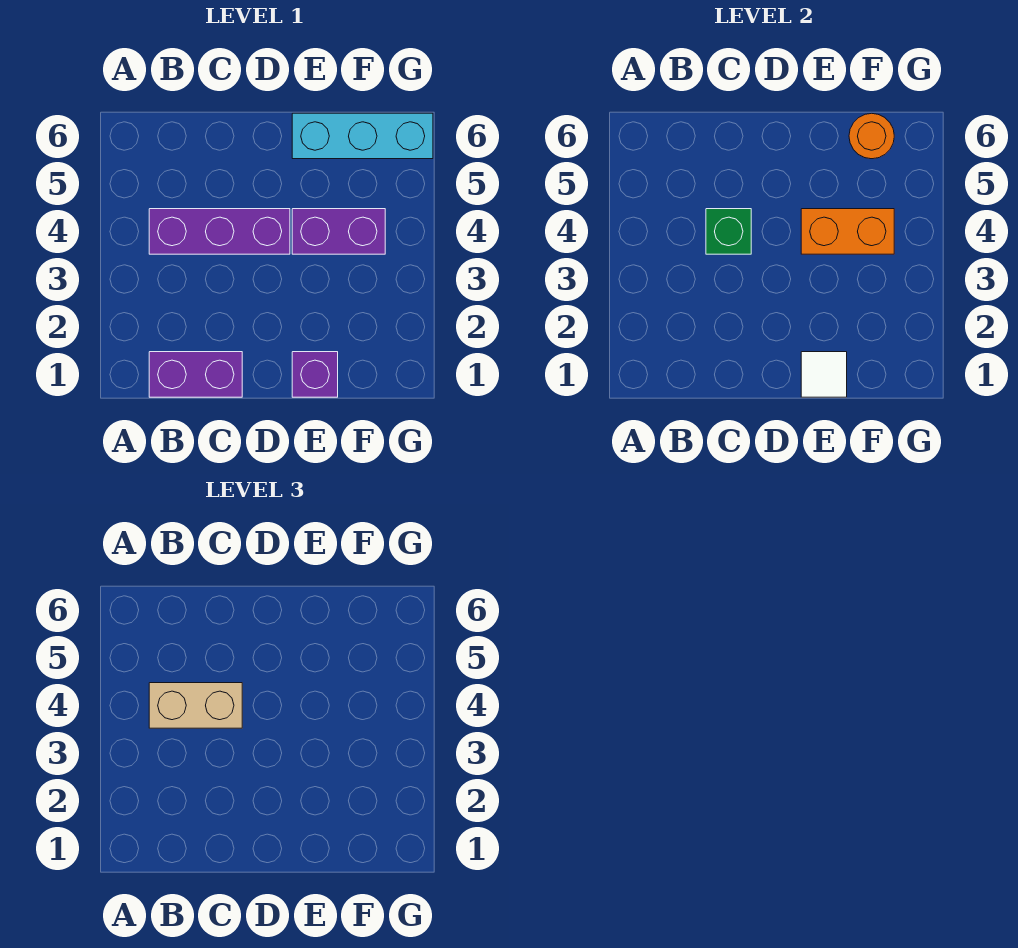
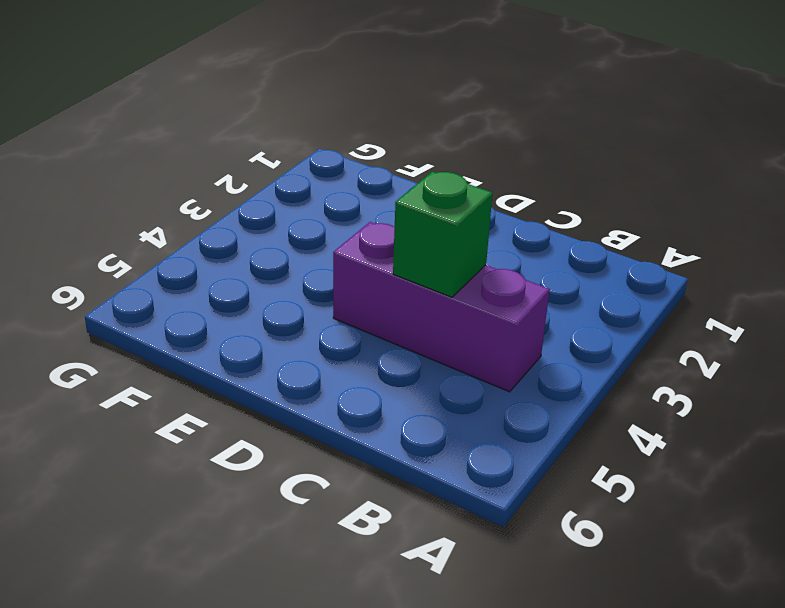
none -> purple brick B1:C1 level 1
none -> purple brick E1 level 1

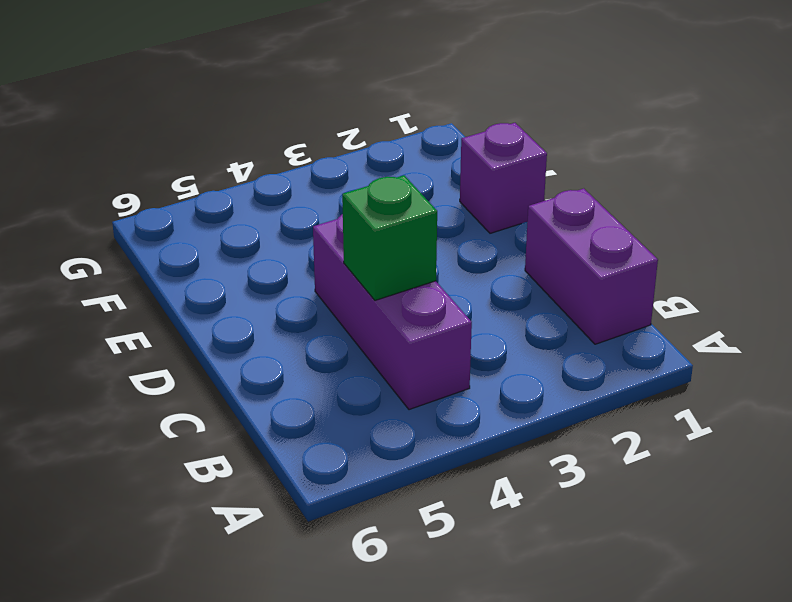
none -> purple brick E4:F4 level 1
none -> cyan brick E6:G6 level 1

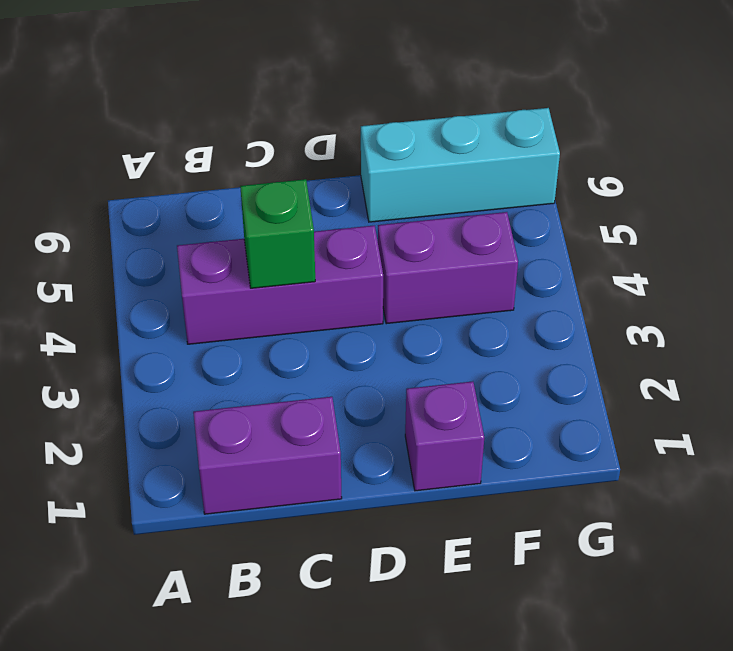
none -> white tile E1 level 2
none -> orange brick E4:F4 level 2

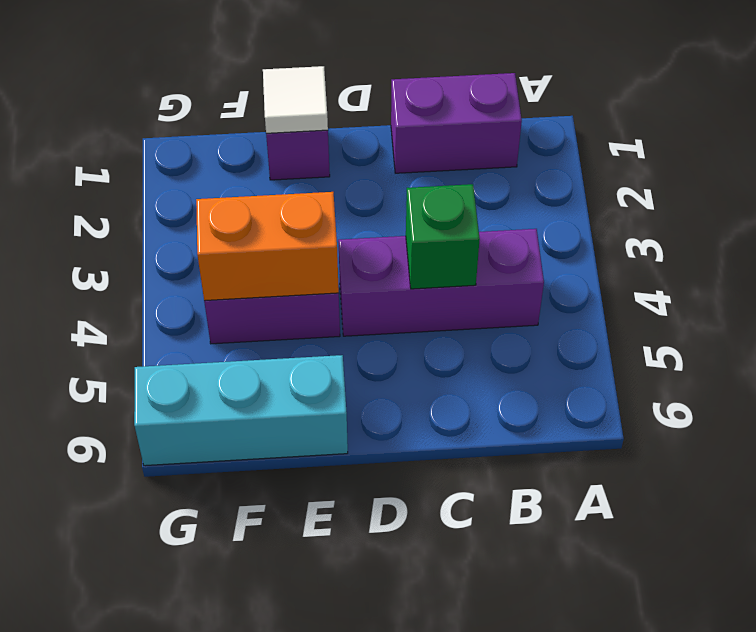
none -> orange round brick F6 level 2
none -> tan brick B4:C4 level 3

